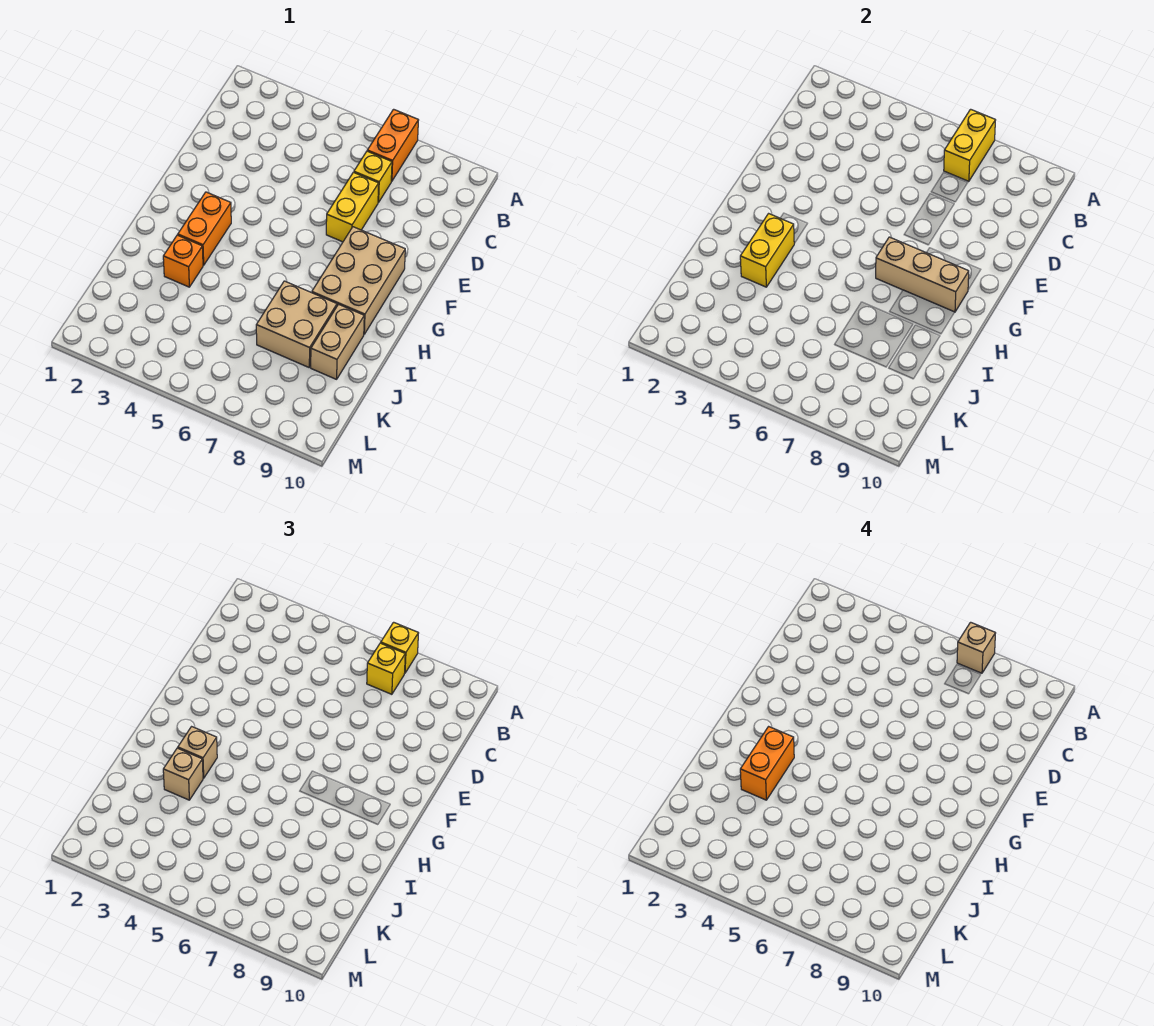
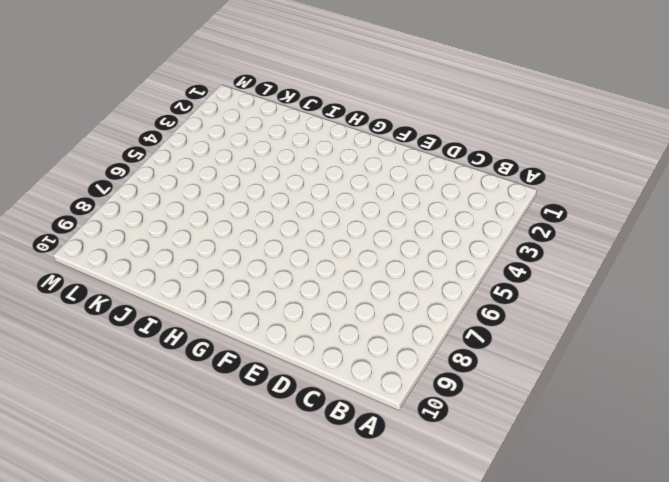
none -> orange brick A7:B7 level 1
none -> yellow brick C7 level 1
none -> yellow brick D7:E7 level 1

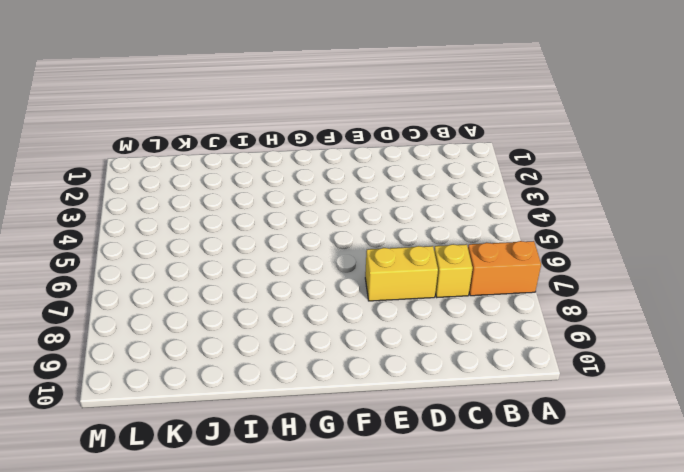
none -> tan brick F8:H9 level 1
none -> orange brick G3:H3 level 1
none -> orange brick I3 level 1

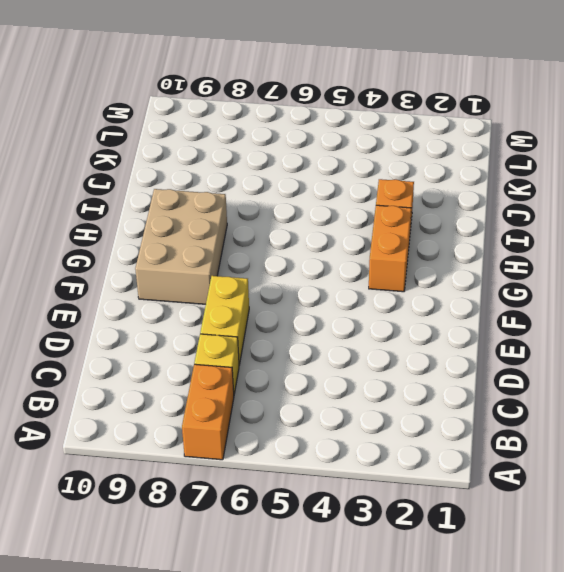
none -> tan brick I7:J8 level 1
none -> tan brick I9:J9 level 1
none -> yellow brick A7:B7 level 2

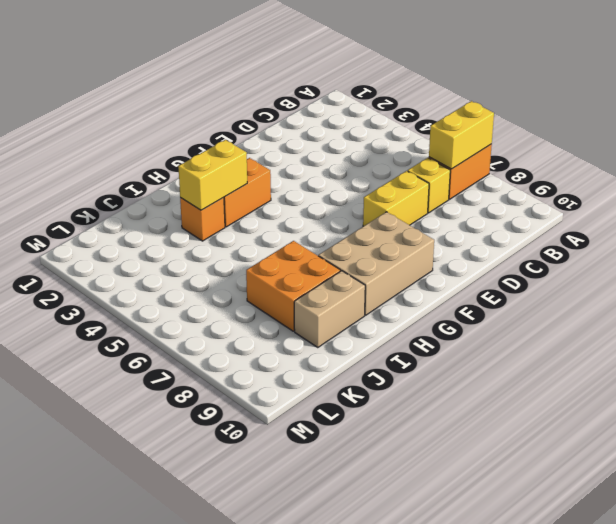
orange brick I7:J8 level 1 -> tan brick I7:J8 level 1
none -> tan brick G7:G9 level 2
none -> yellow brick A7 level 3
none -> yellow brick B7 level 3

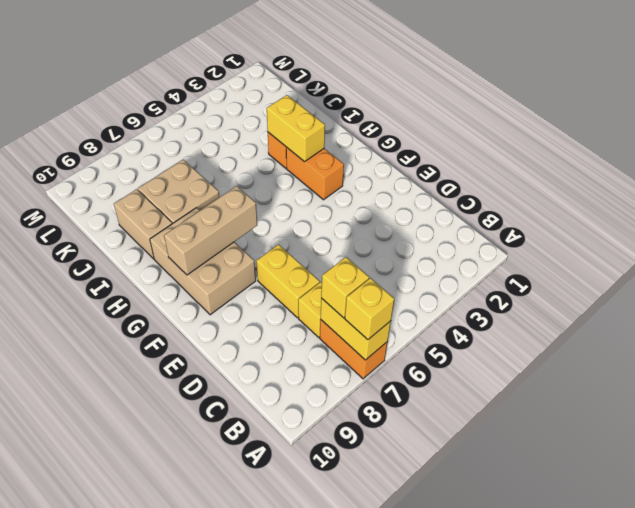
none -> tan brick H3 level 3
none -> tan brick I3 level 3
none -> tan brick A7 level 4

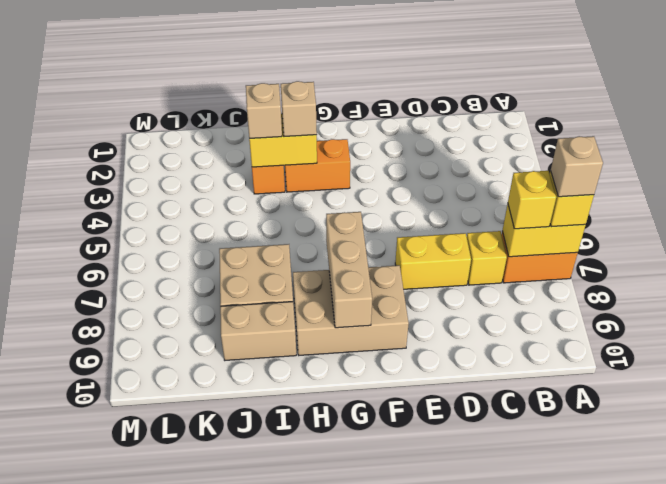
none -> orange brick H3:I3 level 4

